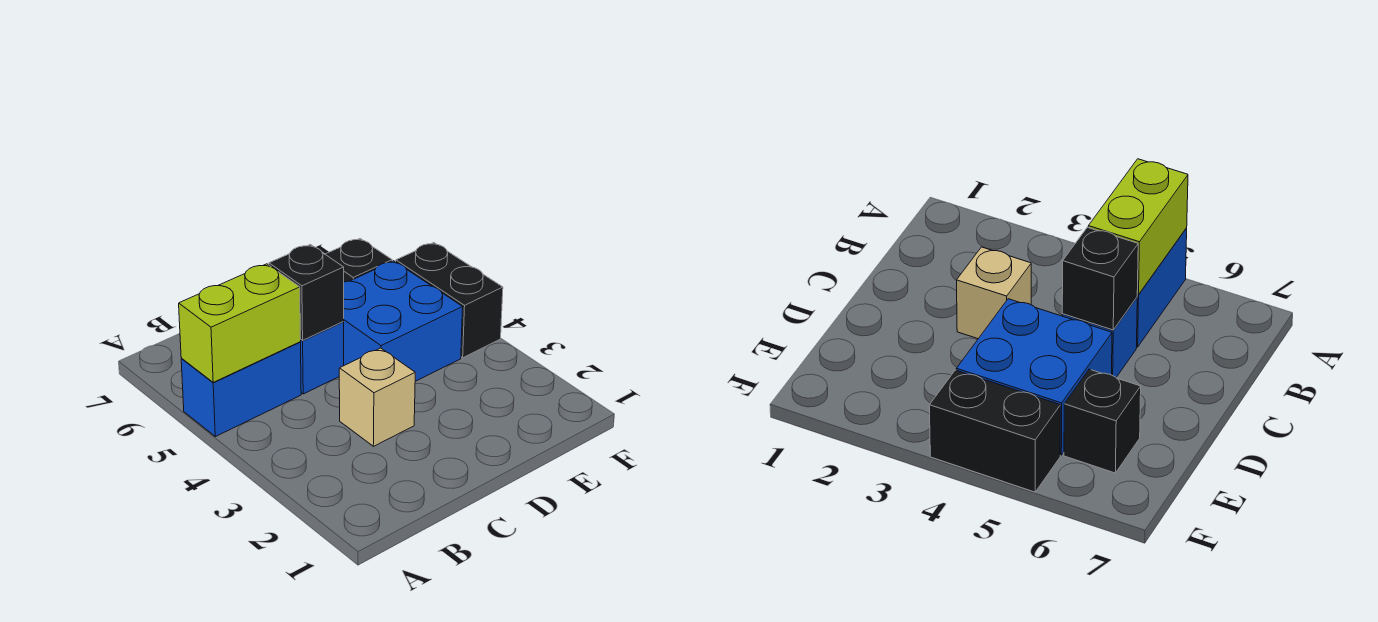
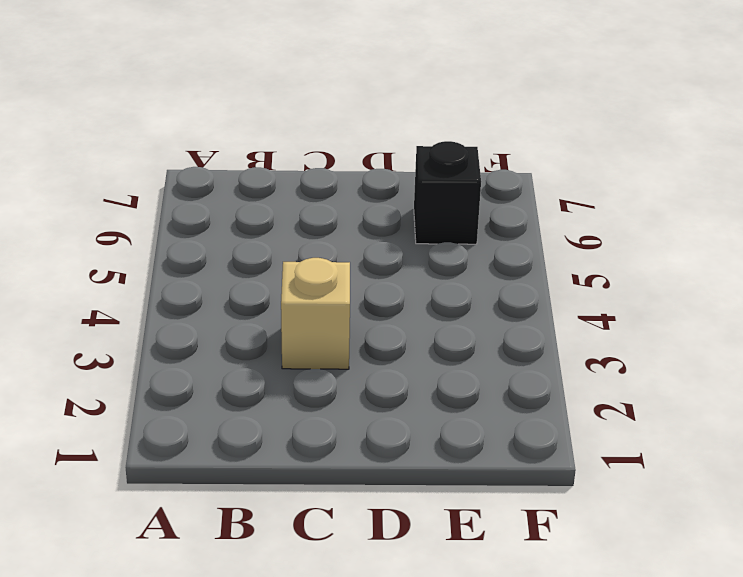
none -> blue brick A5:B5 level 1
none -> blue brick C5 level 1

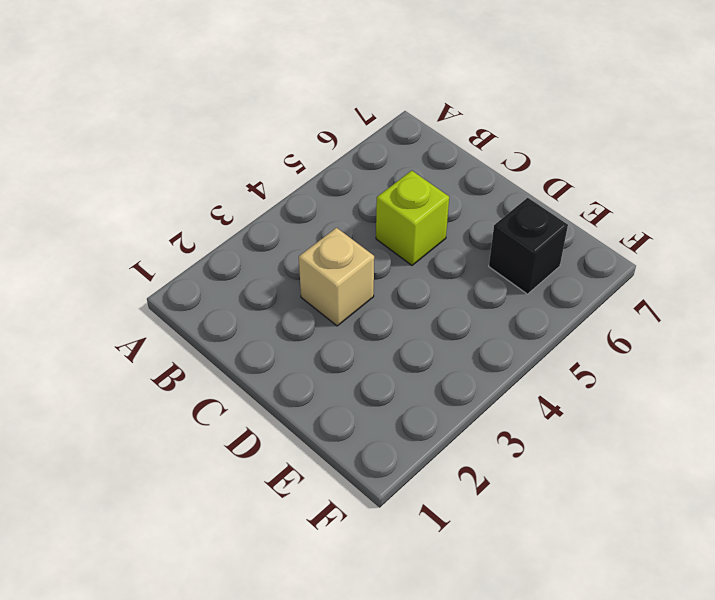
lime brick C5 level 1 -> blue brick C5 level 1
none -> blue brick A5:B5 level 1
none -> blue brick D4:E5 level 1

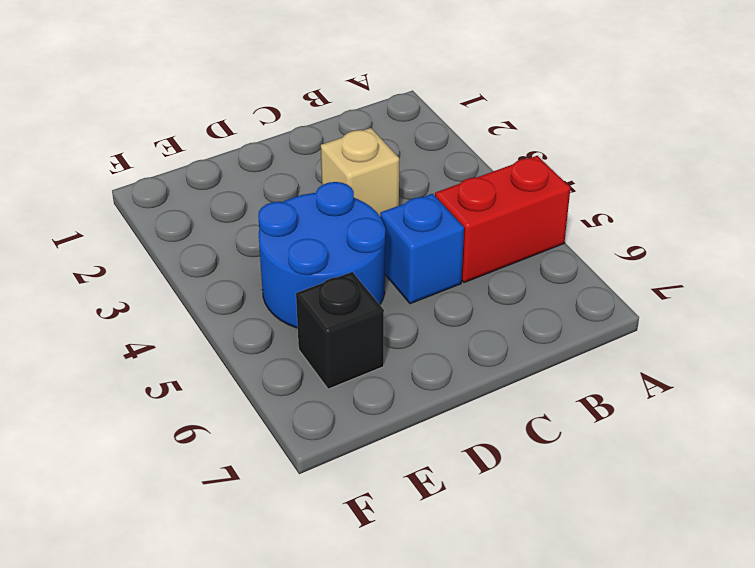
red brick A5:B5 level 1 -> blue brick A5:B5 level 1
blue round brick D4:E5 level 1 -> blue brick D4:E5 level 1
none -> black brick F4:F5 level 1
none -> lime brick A5:B5 level 2

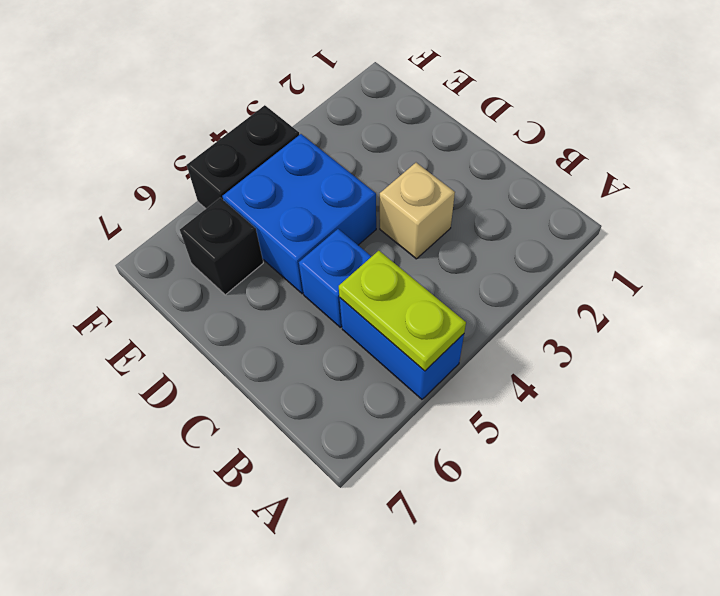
lime plate A5:B5 level 2 -> lime brick A5:B5 level 2
none -> black brick C5 level 2

